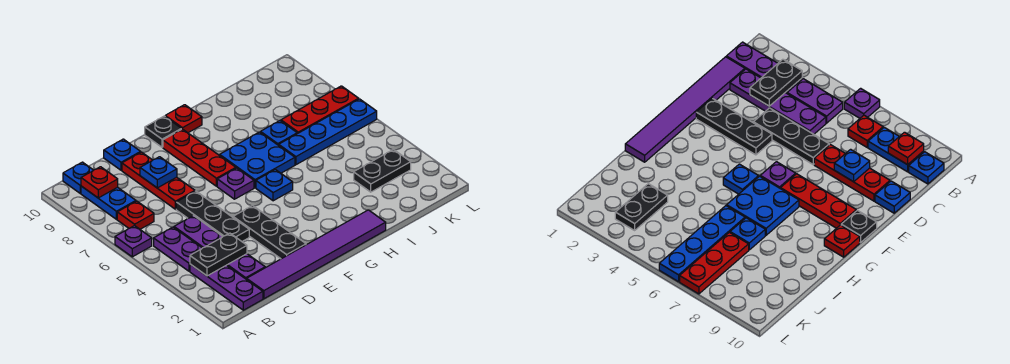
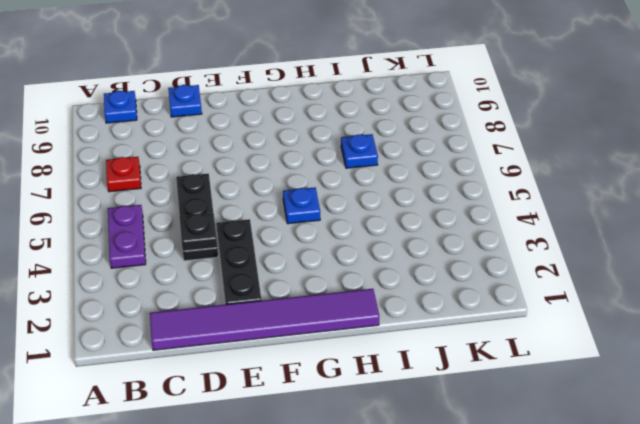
black plate D4 level 2 -> black plate F10 level 1
none -> purple plate A6 level 1
none -> purple plate B1:B3 level 1
none -> blue plate B8:B9 level 1

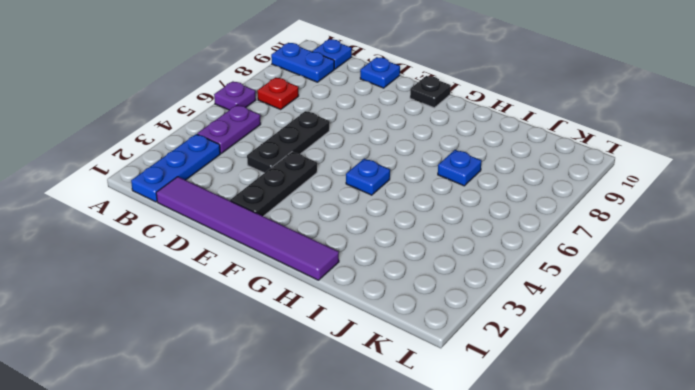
blue plate A9:B9 level 1 -> blue plate B8:B9 level 1
blue plate B1:B3 level 1 -> purple plate B1:B3 level 1
none -> purple plate C2:C5 level 1
none -> red plate D7:D9 level 1
none -> purple plate F6 level 1

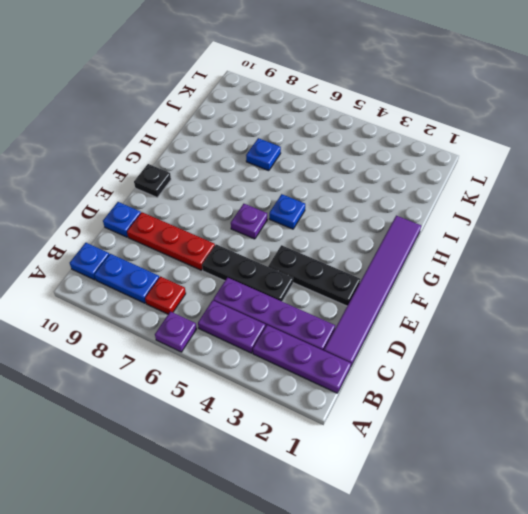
none -> red plate F7:F9 level 1
none -> blue plate G6:H7 level 1
none -> red plate G10 level 1

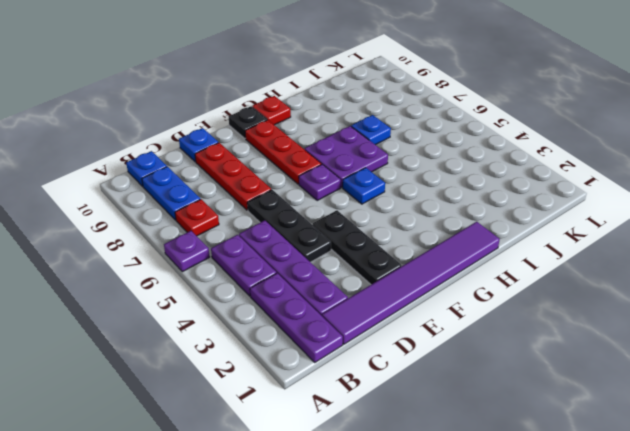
purple plate G6:H7 level 1 -> blue plate G6:H7 level 1
none -> blue plate I6:L6 level 1
none -> black plate J3:K3 level 1
none -> red plate J7:L7 level 1

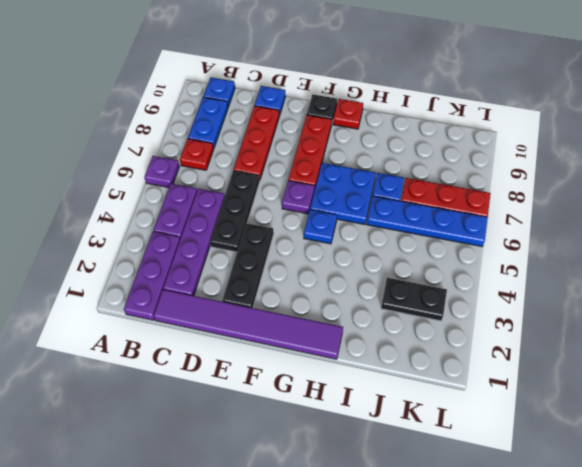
none -> black plate B3:C3 level 2
none -> red plate B9 level 2
none -> blue plate D8 level 2

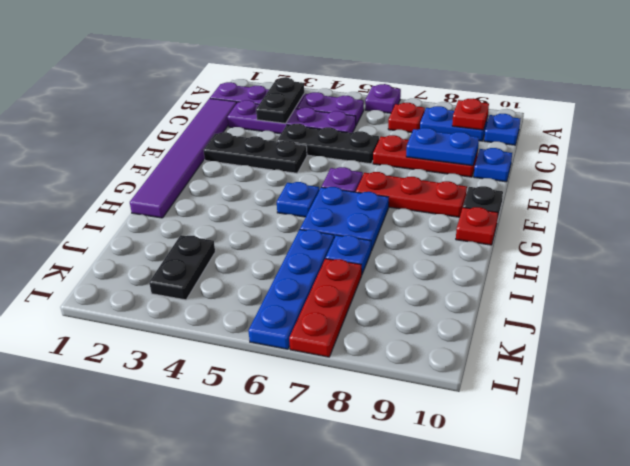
blue plate D8:D9 level 2 -> blue plate D8 level 2

